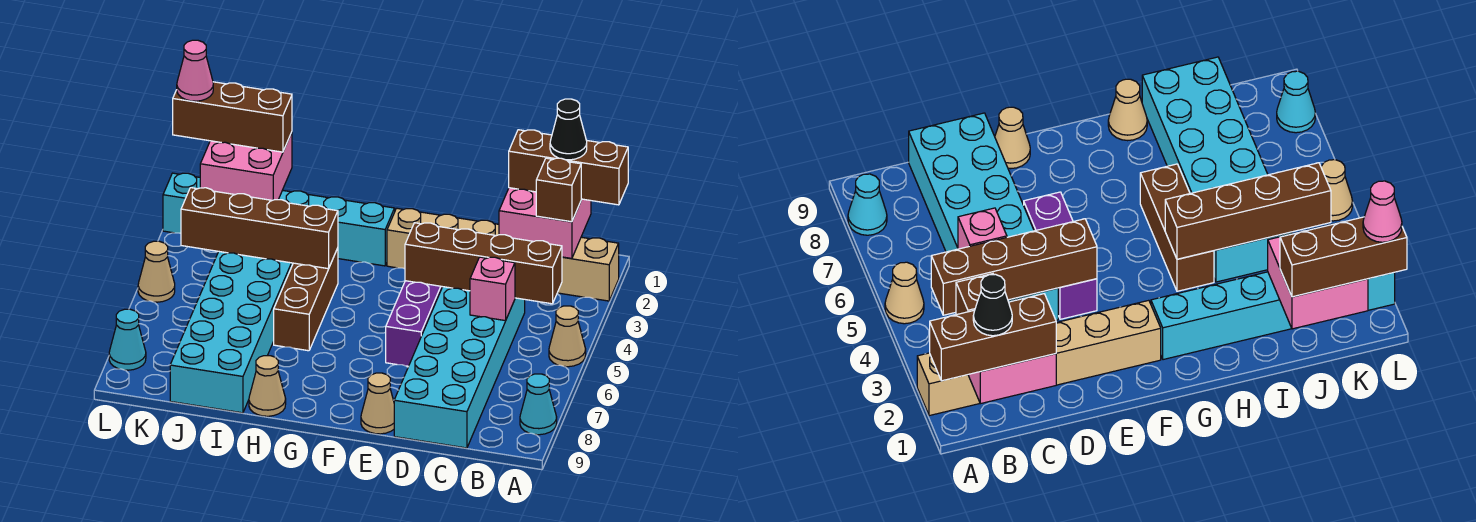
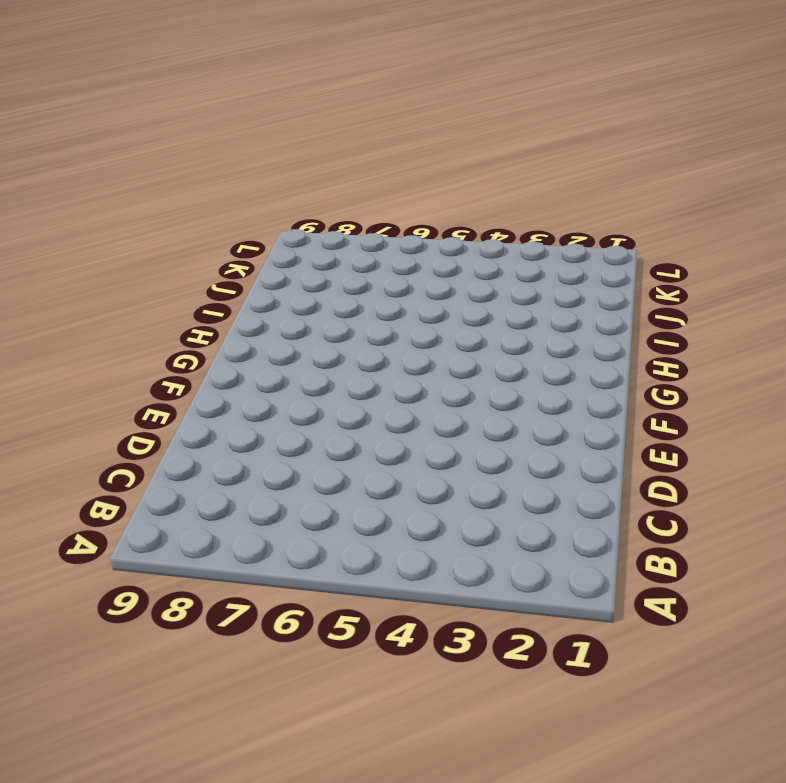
none -> tan brick A2:F2 level 1
none -> tan cone A5 level 1
none -> cyan cone A8 level 1

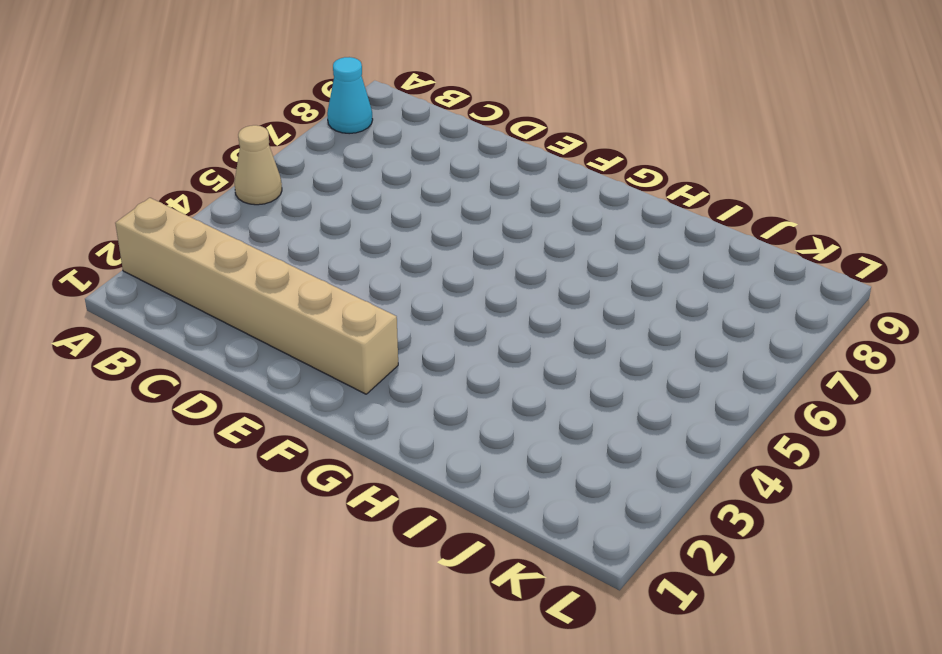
none -> cyan brick C4:D9 level 1
none -> purple brick E4:E6 level 1
none -> tan cone E9 level 1

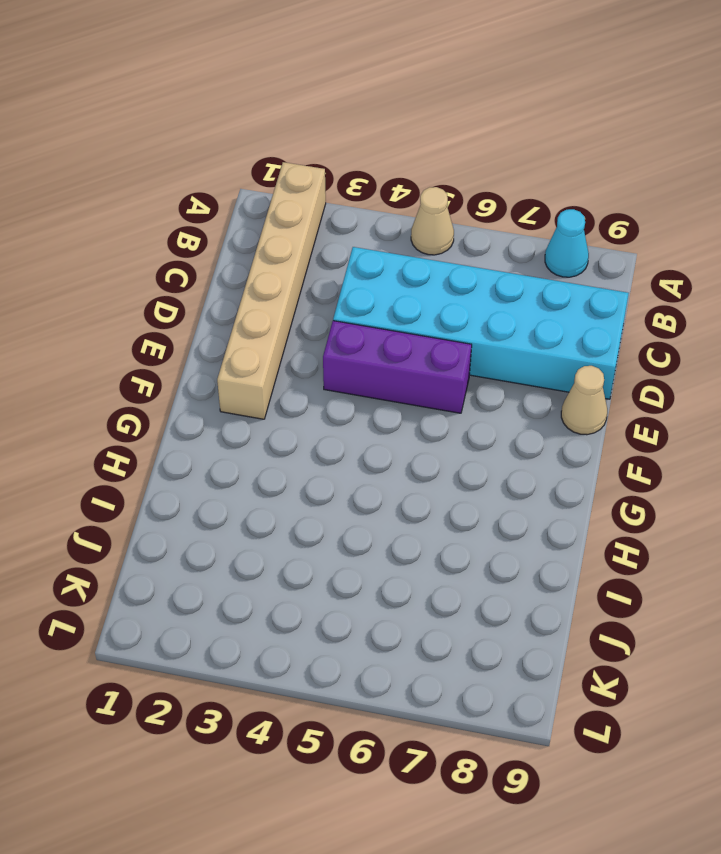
none -> cyan brick G2:L2 level 1
none -> brown brick H4:H6 level 1
none -> tan cone H9 level 1

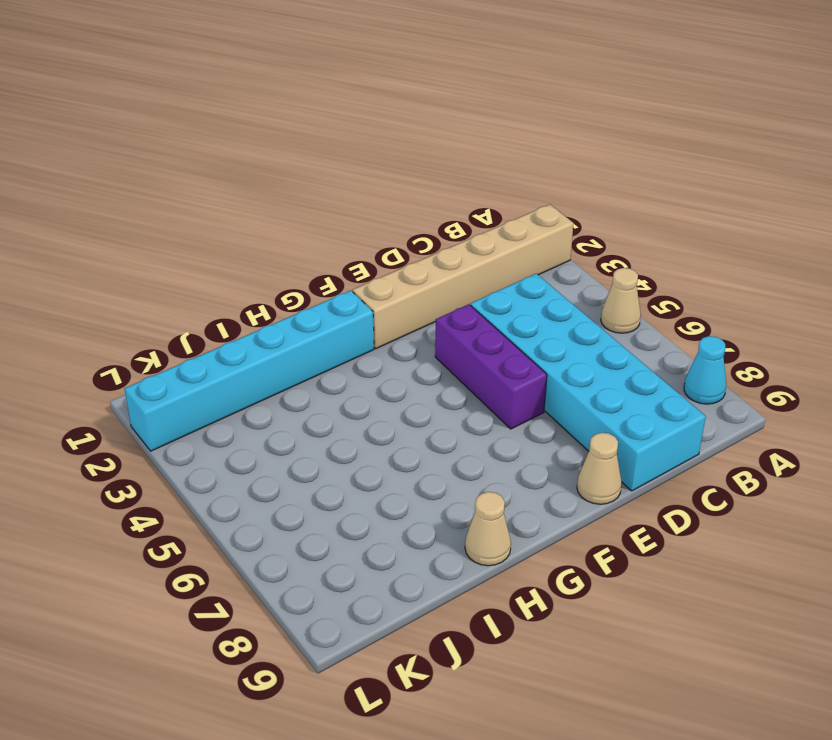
none -> brown brick H4:H6 level 1
none -> cyan brick I4:J9 level 1
none -> tan cone L5 level 1

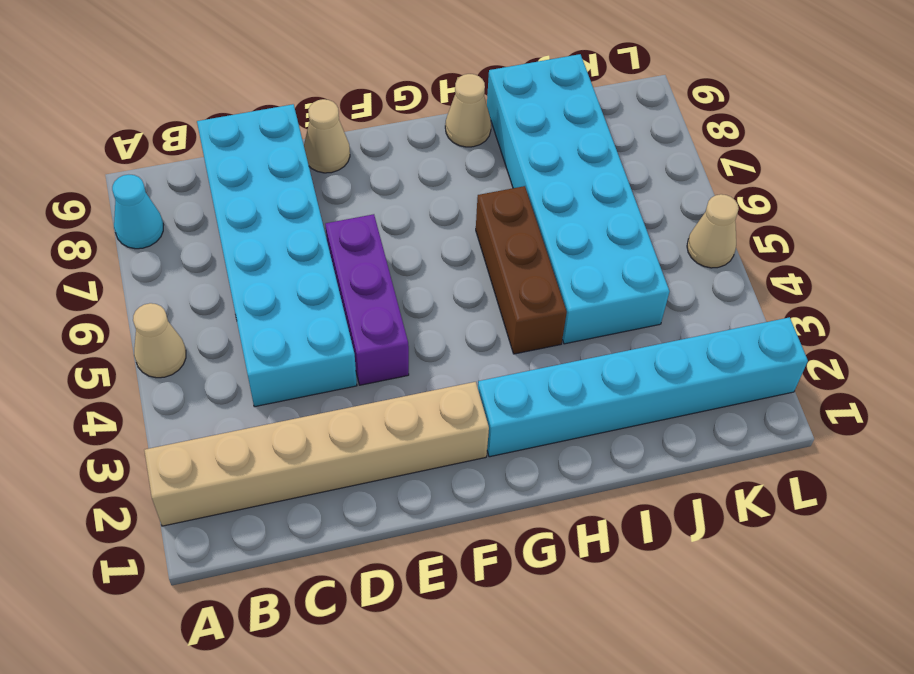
none -> cyan cone L8 level 1
none -> pink brick B1:C2 level 2
none -> brown brick B4:E4 level 2

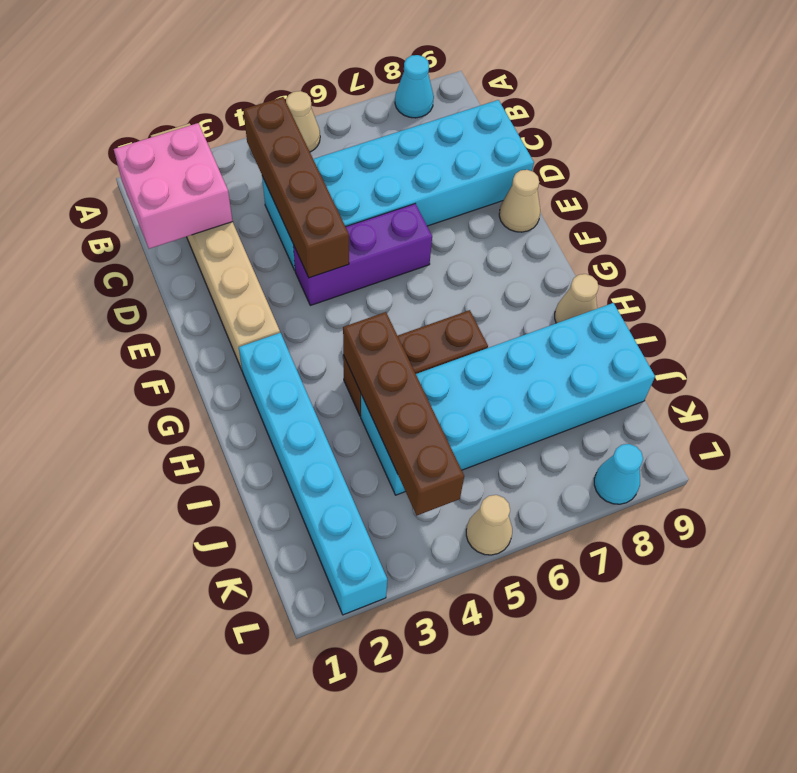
none -> pink brick C5 level 2
none -> pink brick J1:K2 level 2
none -> brown brick A1:C1 level 3

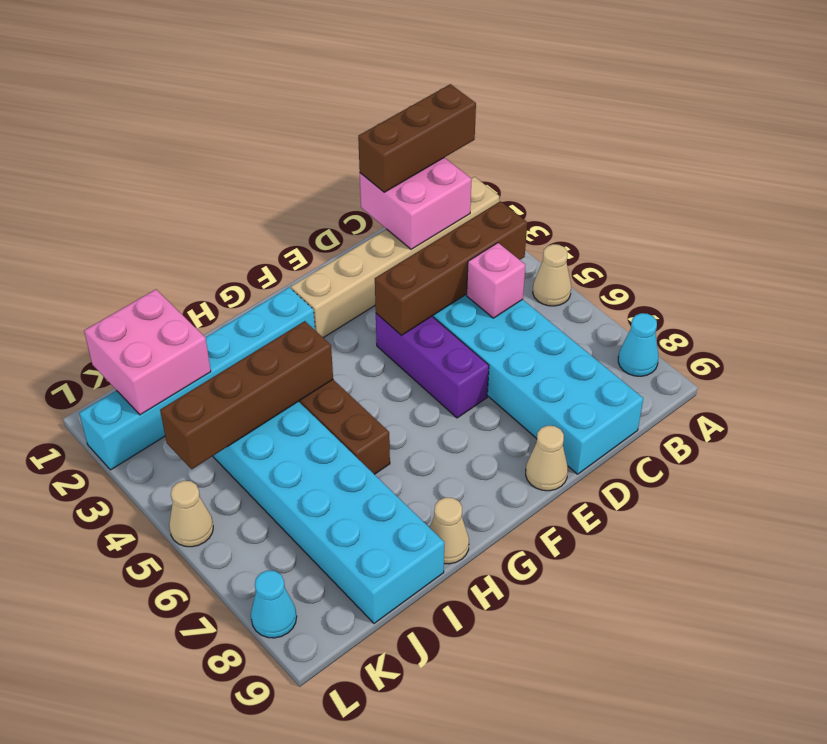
none -> brown brick B2 level 3
none -> brown brick J1:L1 level 3
none -> black cone B1 level 4

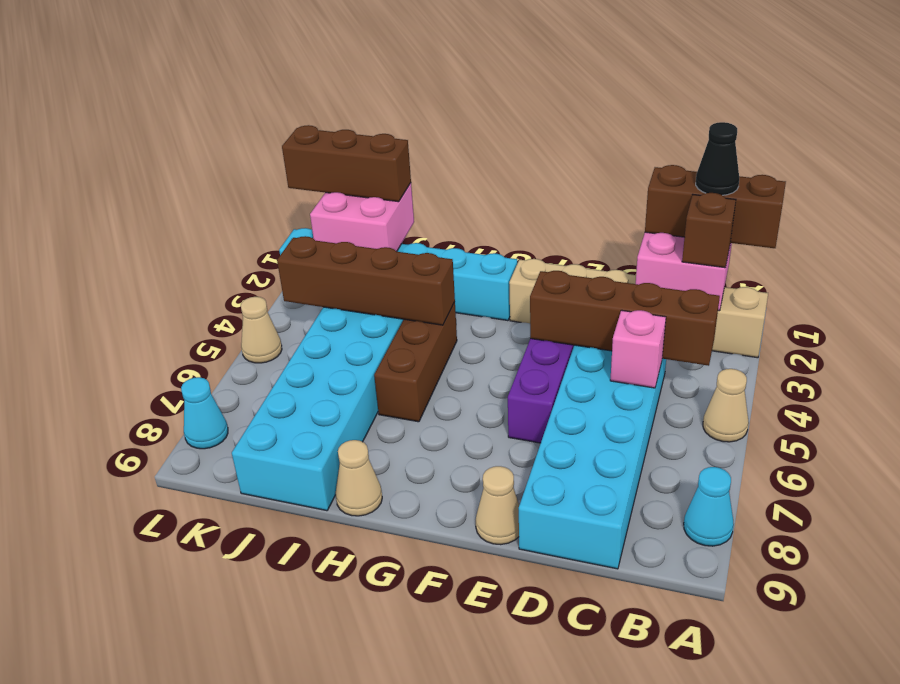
none -> pink cone L1 level 4

